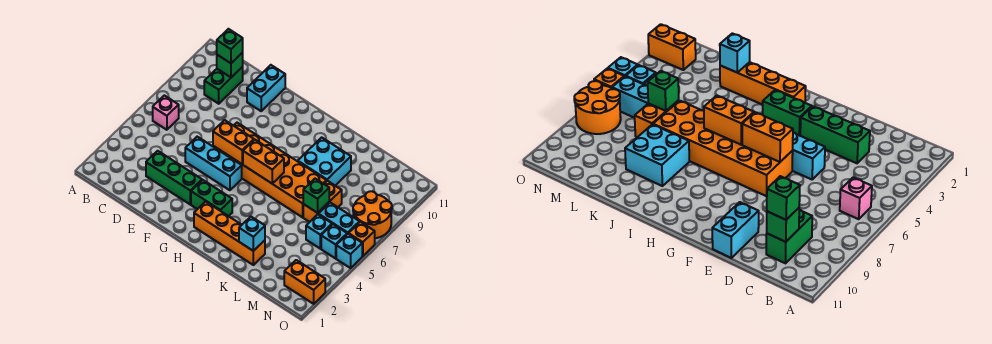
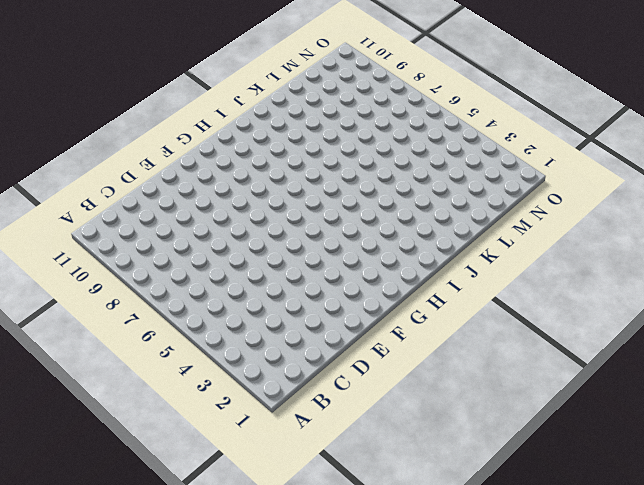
none -> pink brick B6 level 1
none -> green brick C9:C10 level 1
none -> green brick D3:F3 level 1

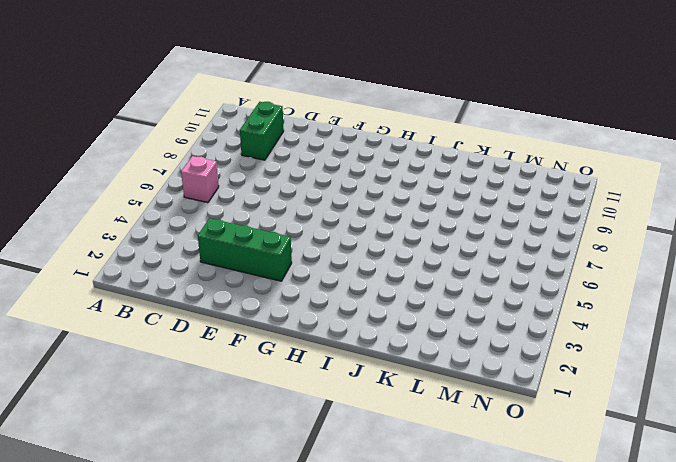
none -> cyan brick E5:G5 level 1
none -> cyan brick E10:E11 level 1
none -> orange brick F6:K7 level 1

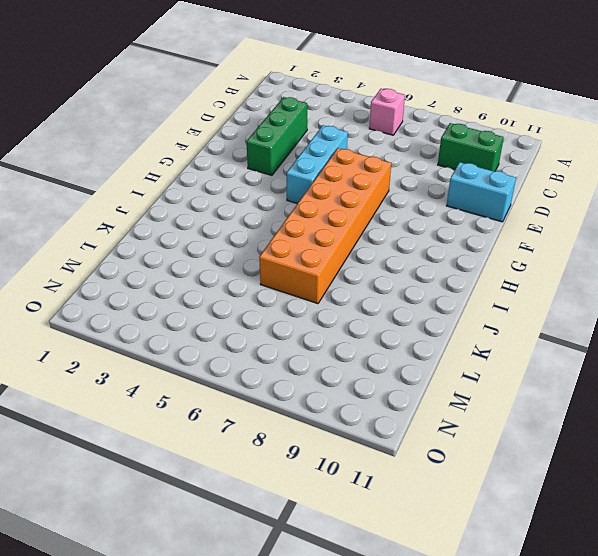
none -> green brick G3:H3 level 1
none -> orange brick H2:K2 level 1
none -> cyan brick J8:K9 level 1

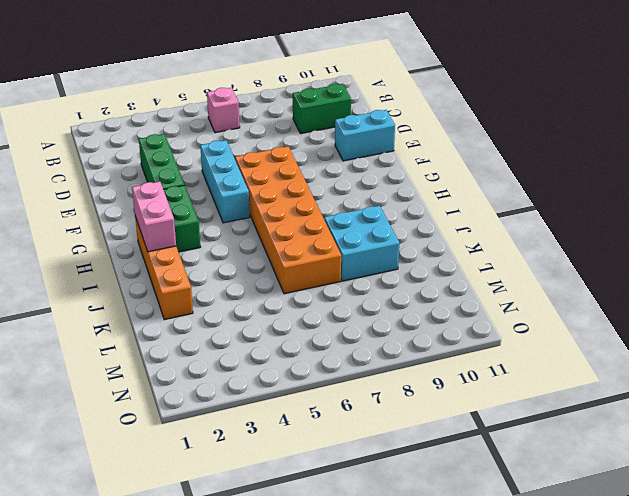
pink brick H2:I2 level 2 -> none
none -> orange brick L6:L7 level 1
none -> cyan brick M5 level 1
none -> cyan brick M6:N6 level 1

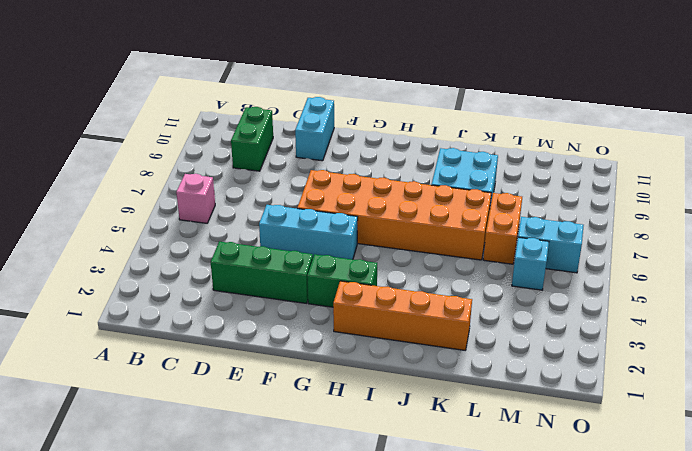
none -> orange brick N2:O2 level 1
none -> cyan brick N5 level 1
none -> orange round brick N7:O8 level 1

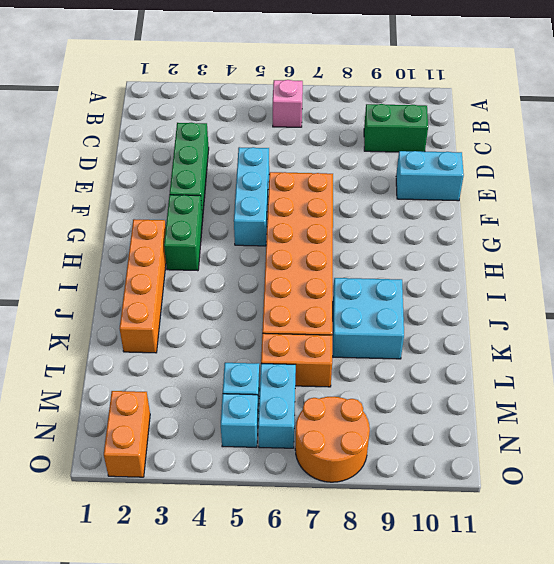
none -> cyan brick O5 level 1
none -> orange brick O6 level 1
none -> green brick C10 level 2

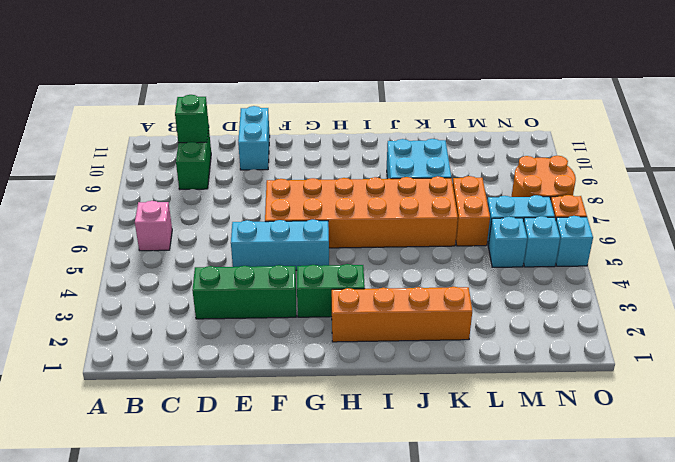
none -> orange brick N2:O2 level 1
none -> orange brick F6:G6 level 2
none -> orange brick H6:I6 level 2

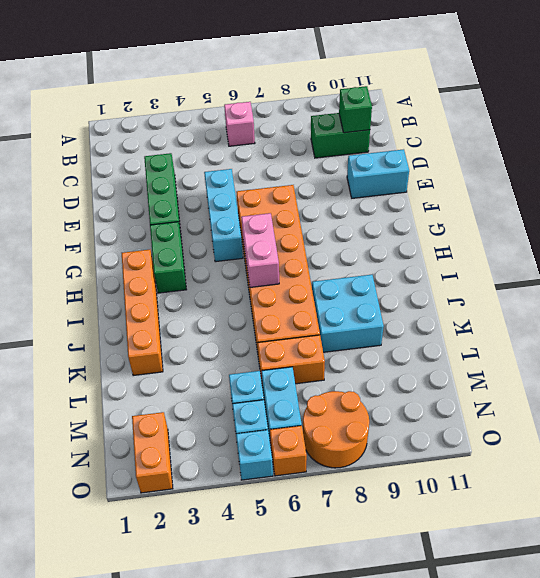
pink brick H6:I6 level 2 -> orange brick H6:I6 level 2
none -> orange brick F6:G6 level 2
none -> cyan brick K2 level 2
none -> green brick L6 level 2

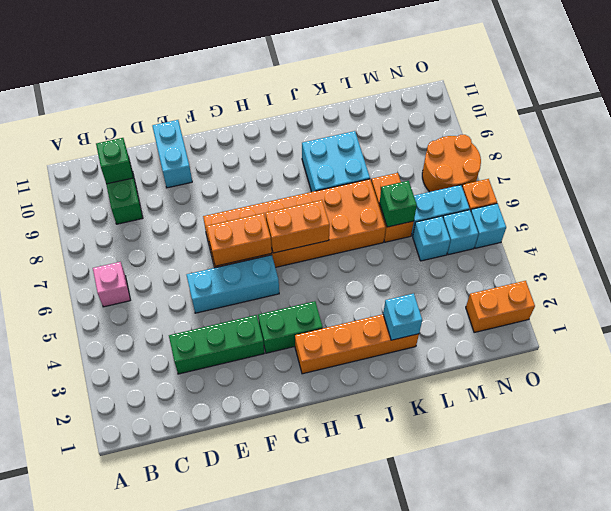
none -> green brick C10 level 3

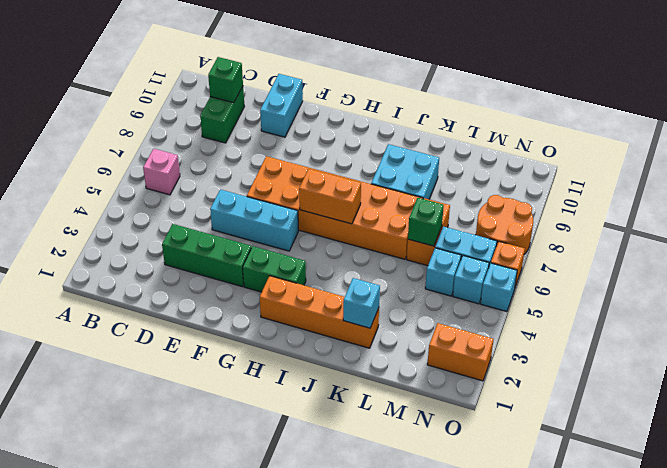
none -> orange brick F6:G6 level 2
none -> green brick C10 level 3

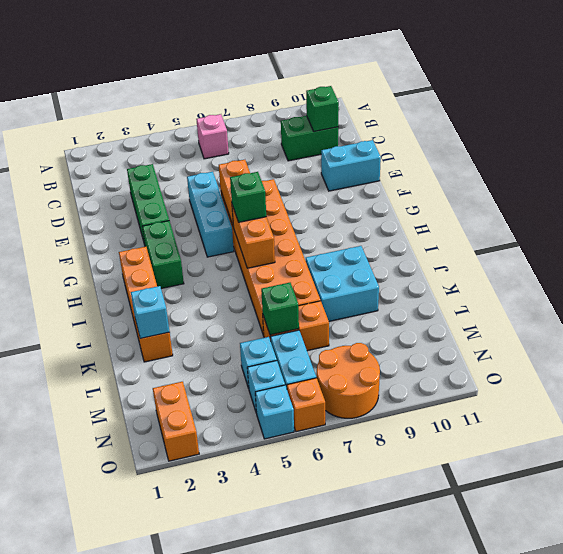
green brick H6 level 3 -> green brick C10 level 3

